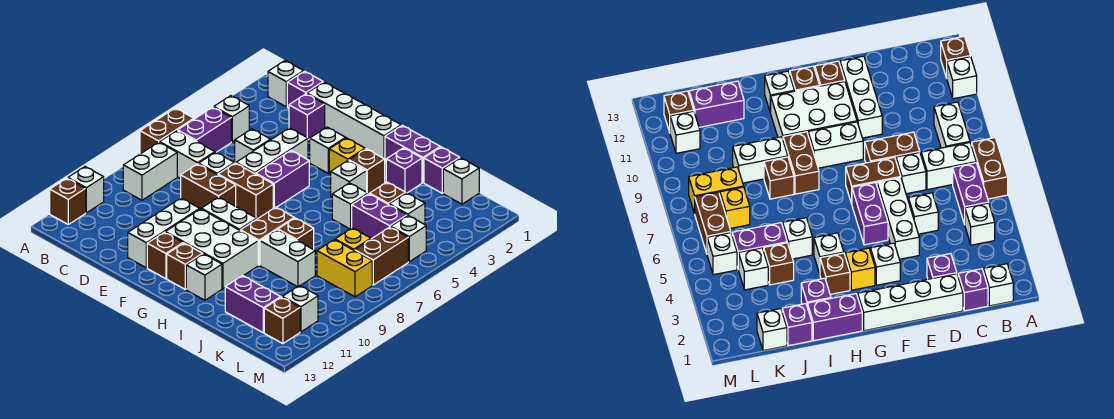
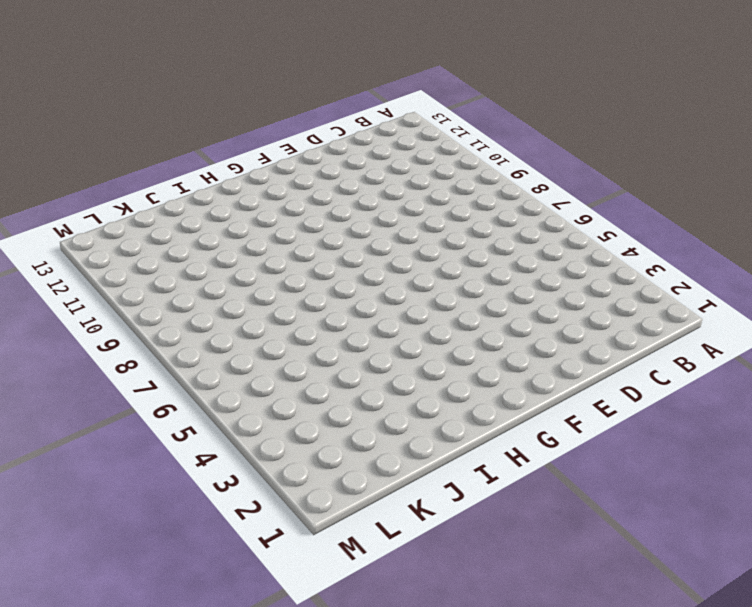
none -> brown brick A6:A7 level 1
none -> white brick A11 level 1
none -> brown brick A12 level 1
none -> white brick B1 level 1

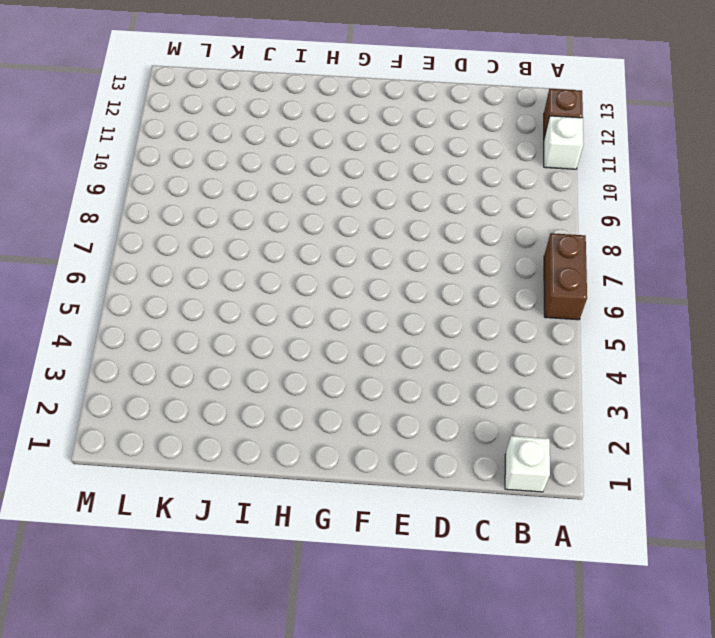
none -> white brick B4 level 1
none -> purple brick B5:B6 level 1
none -> white brick B7:C7 level 1
none -> white brick B8:B9 level 1

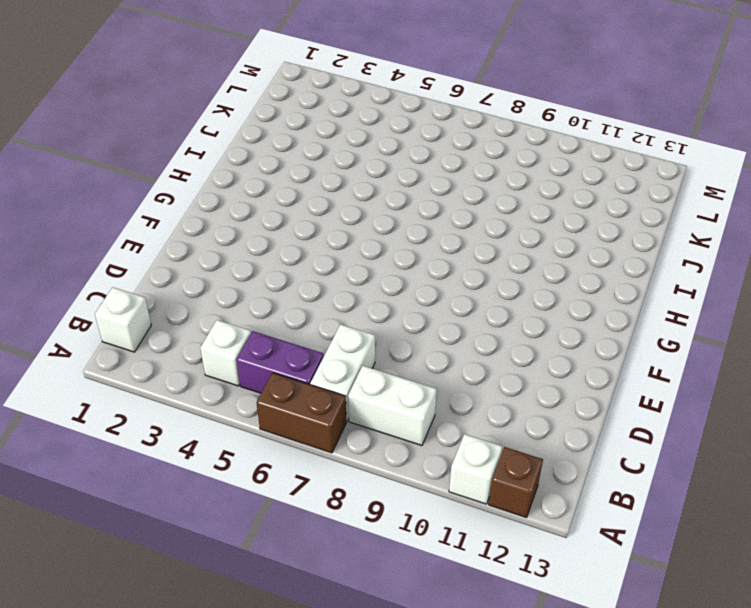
none -> purple brick C1 level 1
none -> white brick D1:G1 level 1
none -> purple brick D2 level 1
none -> white brick D5 level 1

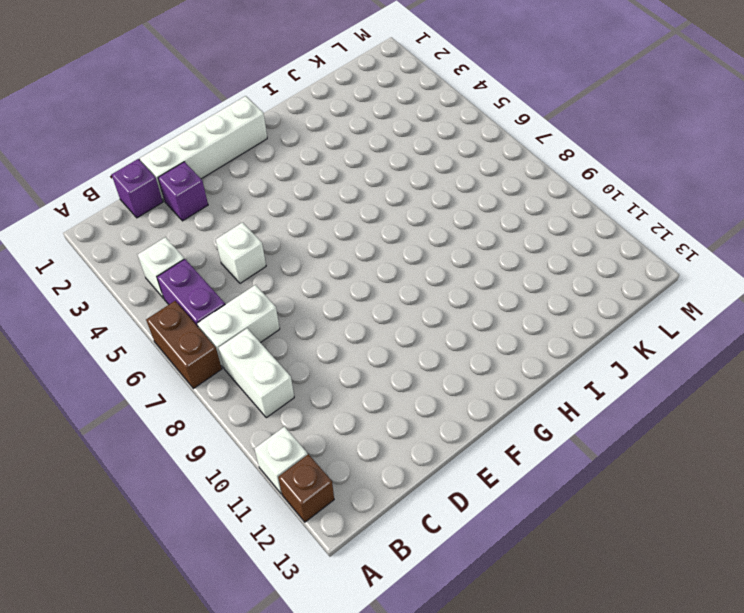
none -> white brick B1 level 1
none -> white brick D7 level 1
none -> brown brick D8:E8 level 1
none -> white brick E4:E6 level 1

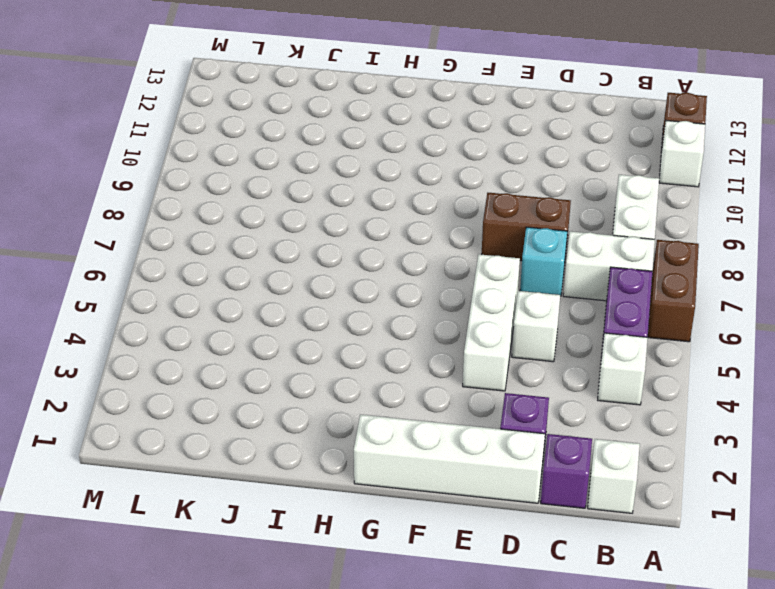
cyan brick D7 level 1 -> white brick D7 level 1
none -> brown brick E7:F7 level 1
none -> white brick E10:E12 level 1
none -> white brick F3 level 1
none -> purple brick F5:F6 level 1

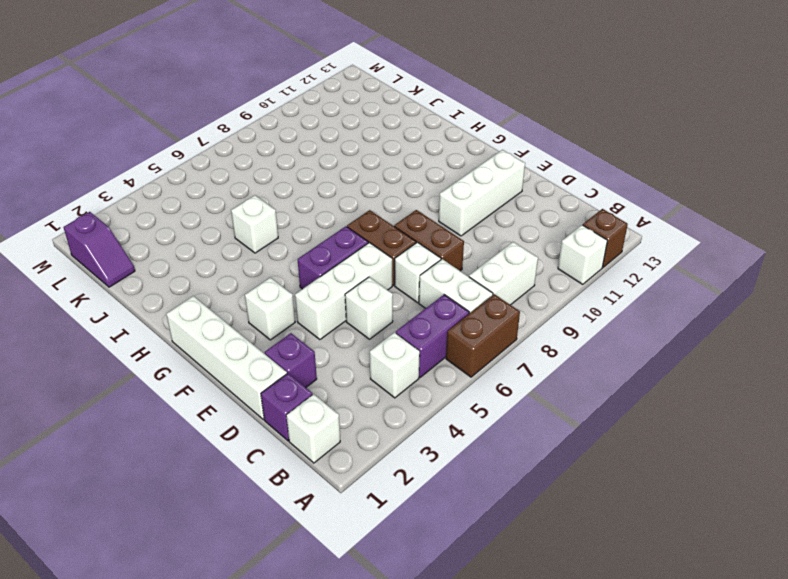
purple slope K1:L1 level 1 top L -> white brick K1 level 1
none -> white brick F9:G9 level 1
none -> white brick F10:H11 level 1
none -> brown brick F12 level 1
none -> yellow brick G3 level 1

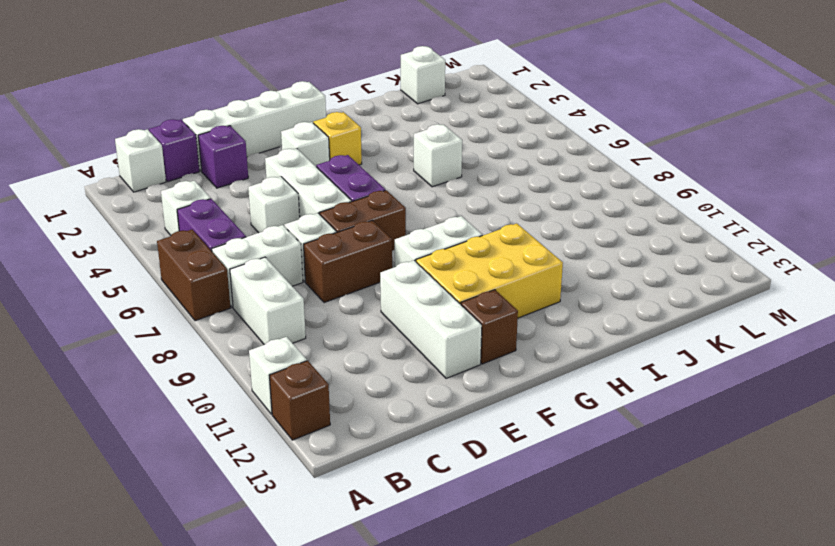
yellow brick F10:H11 level 1 -> white brick F10:H11 level 1
none -> brown brick G12 level 1
none -> purple brick H1:I1 level 1
none -> brown brick H3 level 1
none -> white brick H4 level 1

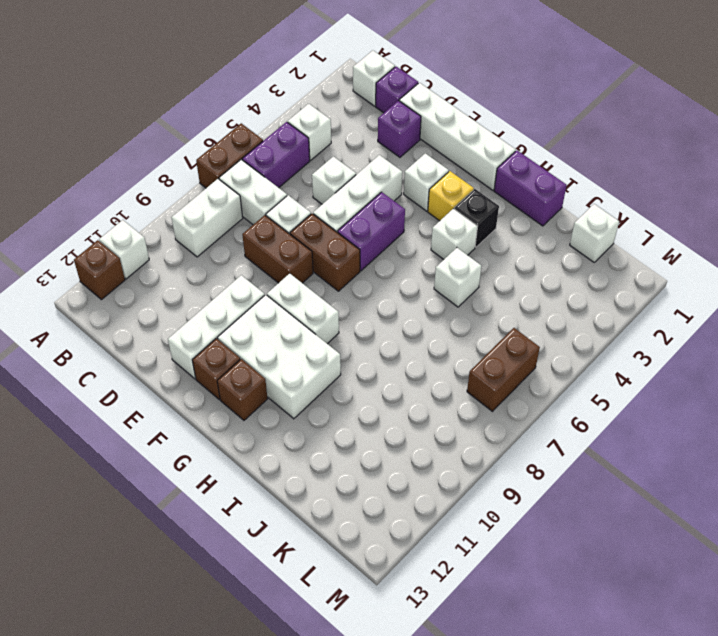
black brick H3 level 1 -> brown brick H3 level 1
none -> brown brick H8:H9 level 1
none -> white brick H12 level 1
none -> purple brick I2 level 1
none -> brown brick I8 level 1

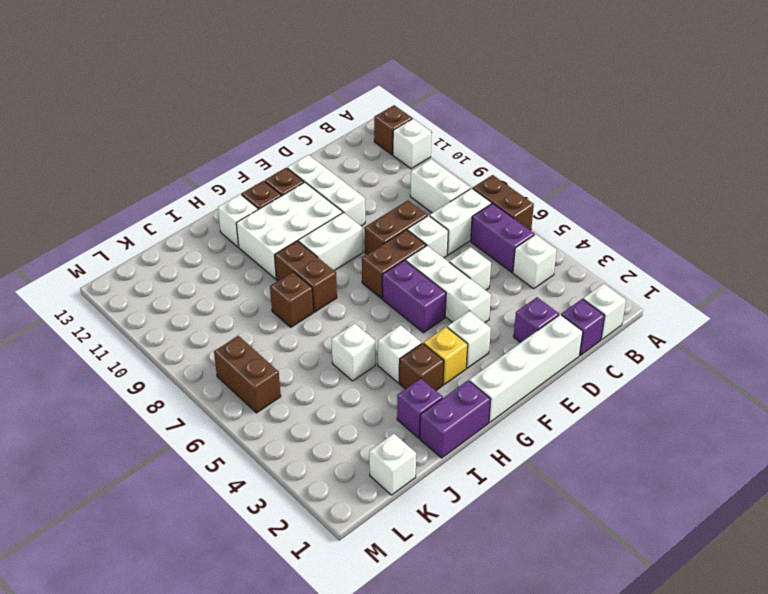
none -> white brick I9:J9 level 1
none -> purple brick J1 level 1
none -> brown brick J4 level 1
none -> purple brick J5:K5 level 1

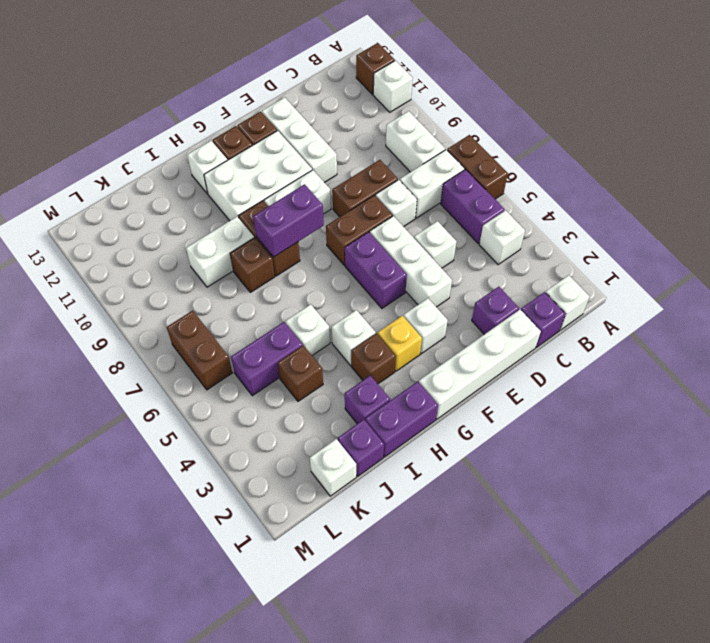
purple brick G8:H8 level 2 -> purple brick J12:K12 level 1
none -> white brick K4 level 1
none -> yellow brick K7 level 1
none -> yellow brick K8:L8 level 1
none -> white brick L5 level 1

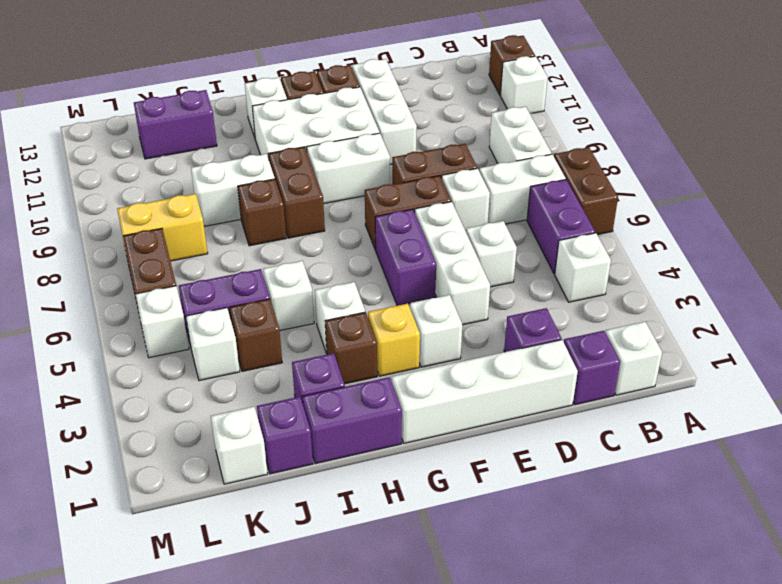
none -> yellow brick K7 level 1
none -> white brick L11 level 1
none -> brown brick L12 level 1

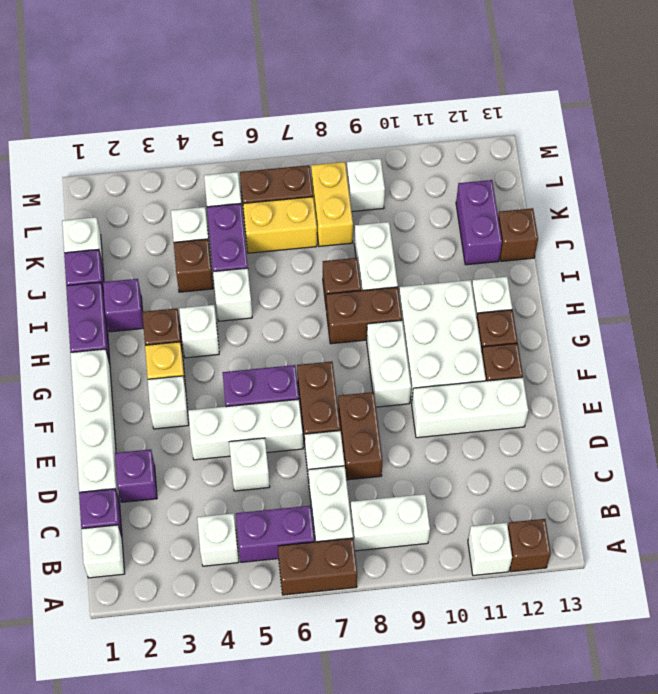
brown brick J13 level 1 -> brown brick L12 level 1
yellow brick K6:K7 level 1 -> yellow brick K7 level 1
white brick L9 level 1 -> white brick L11 level 1

